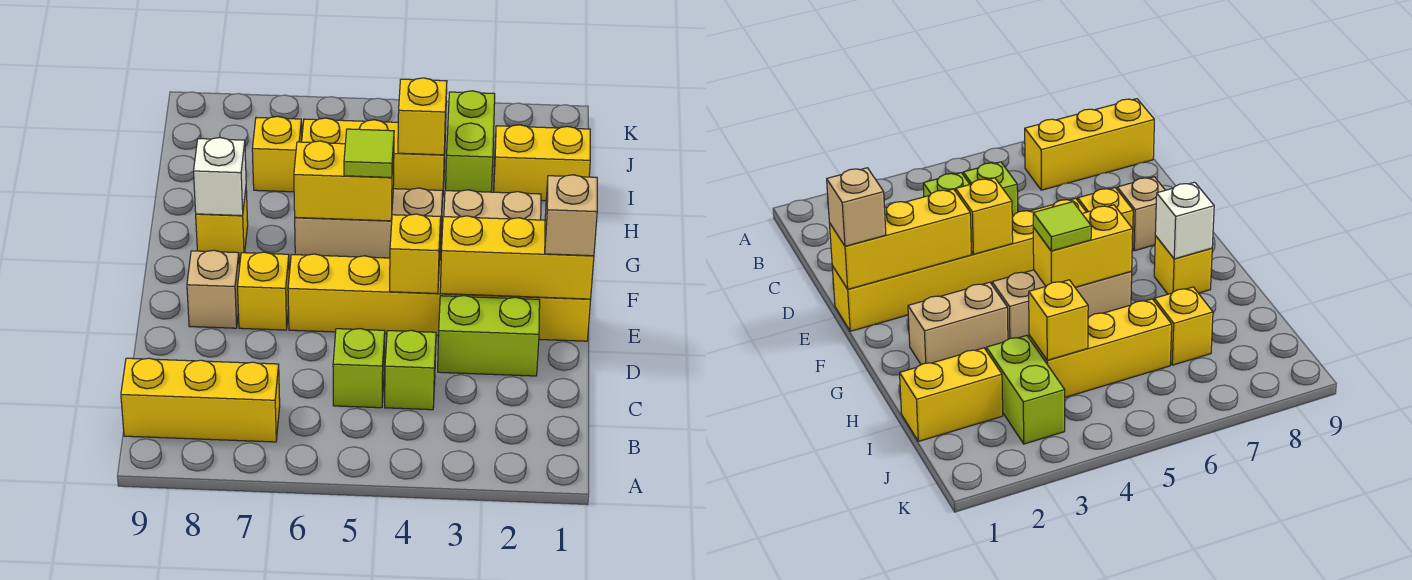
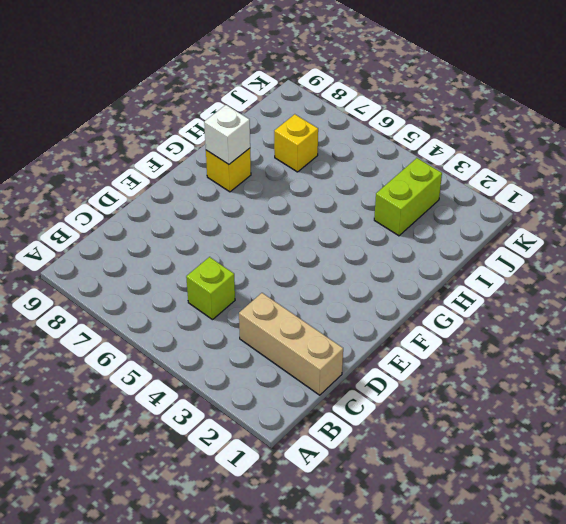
tan brick C1:C3 level 1 -> tan brick G4:G6 level 1
none -> yellow brick B7:B9 level 1
none -> lime brick C4 level 1
none -> lime brick D2:D3 level 1

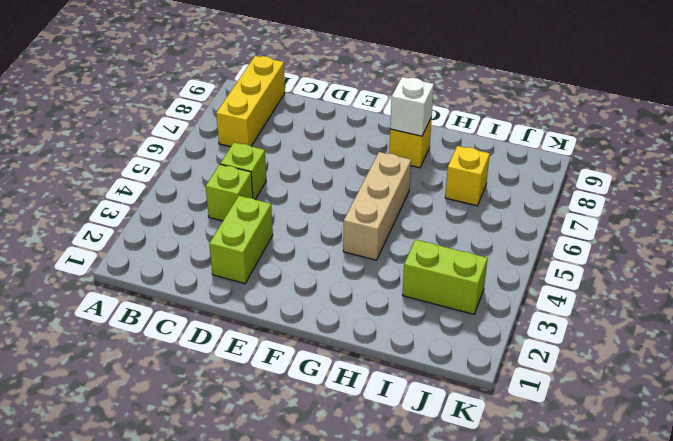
none -> yellow brick E1:E6 level 1
none -> yellow brick E7 level 1
none -> tan brick E8 level 1

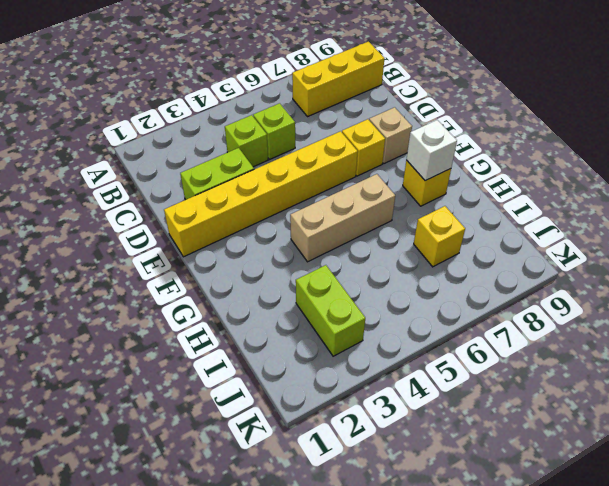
none -> tan brick G2:G3 level 1
none -> yellow brick I1:I2 level 1
none -> yellow brick I4:I6 level 1

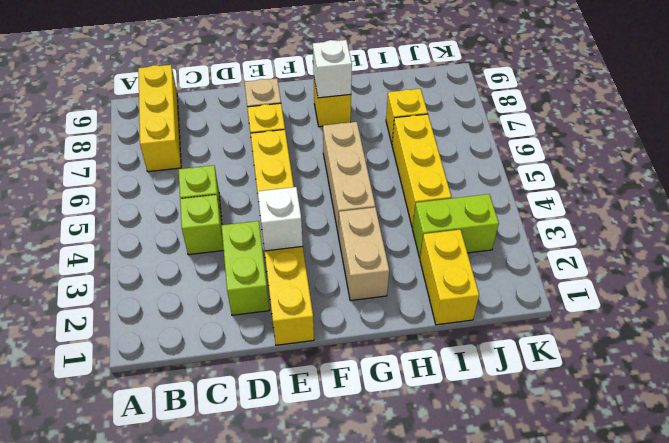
white brick E3 level 2 -> yellow brick E1:E3 level 2
none -> yellow brick E4 level 2
none -> yellow brick G5:G6 level 2
none -> yellow brick I4 level 2

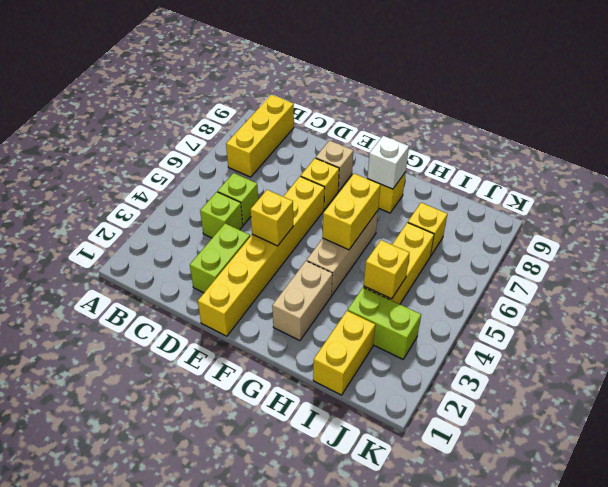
none -> yellow brick E1:E3 level 2
none -> tan brick E1 level 3
none -> lime tile G5 level 3

